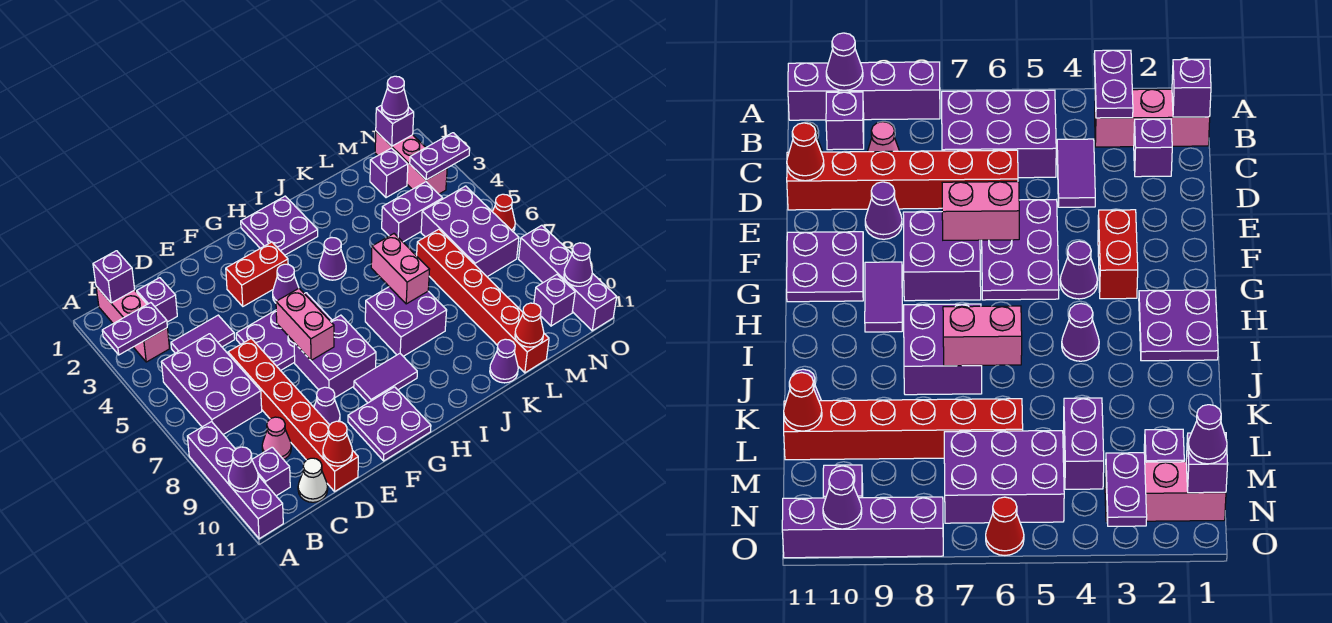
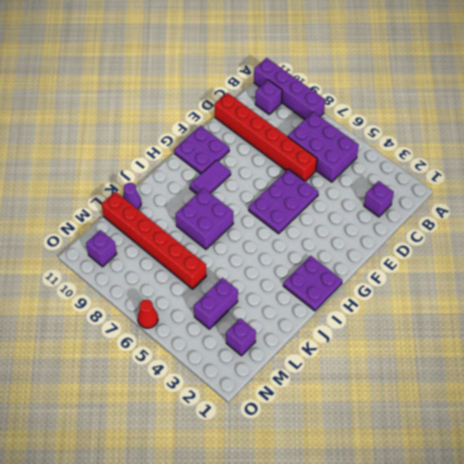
none -> pink brick B1:B3 level 1
none -> purple tile C4:D4 level 1
none -> pink cone C9 level 1
none -> white cone C11 level 1

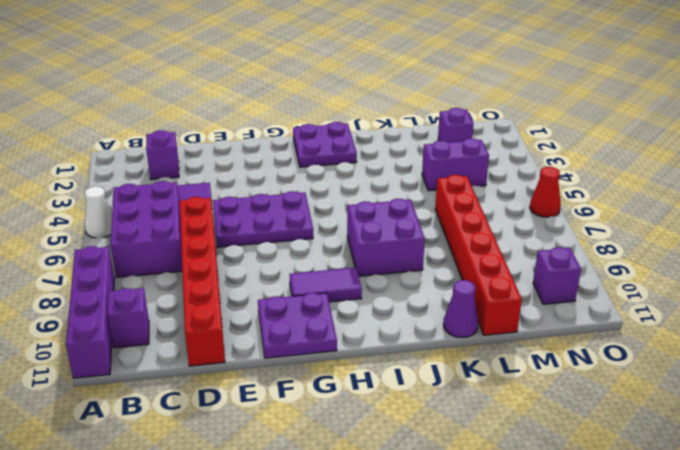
white cone A5 level 1 -> white cone C11 level 1
none -> pink brick B1:B3 level 1
none -> pink cone C9 level 1
none -> purple cone E9 level 1
none -> red brick F3:G3 level 1

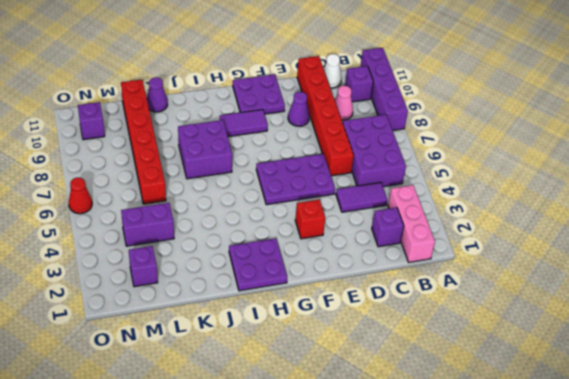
red brick F3 level 1 -> red brick F3:G3 level 1
none -> purple brick F7:G8 level 1
none -> purple cone G4 level 1
none -> purple cone I4 level 1
none -> purple brick M5:N7 level 1

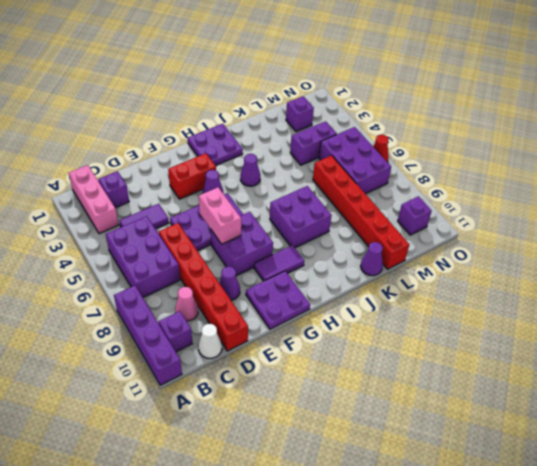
none -> pink brick N1:N3 level 1
none -> purple brick O8:O11 level 1
none -> purple plate A3:B3 level 2
none -> purple cone A10 level 2

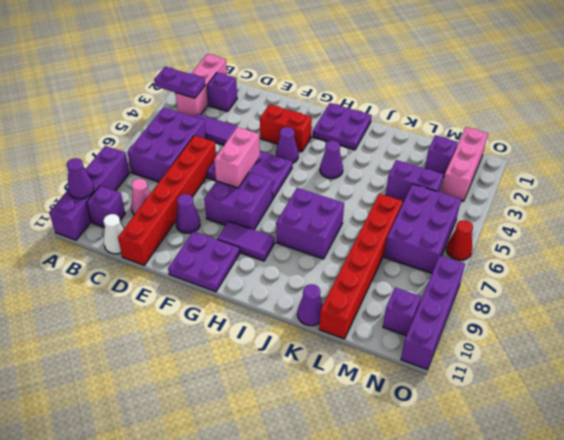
none -> purple brick B1 level 2
none -> red cone D11 level 2
none -> pink brick J6:J7 level 2
none -> red cone L11 level 2

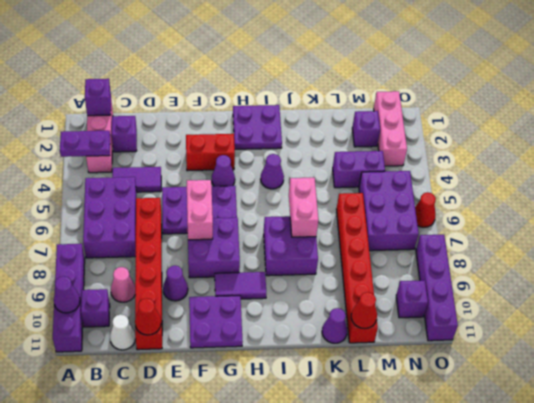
none -> purple brick N1 level 2
none -> purple plate N3:O3 level 2
none -> purple cone O10 level 2
none -> purple cone N1 level 3

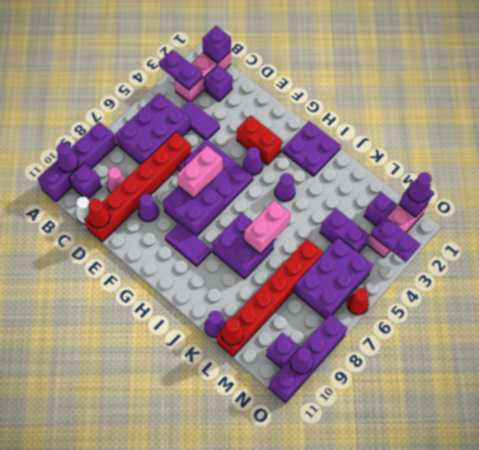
none -> purple plate F10:G11 level 1

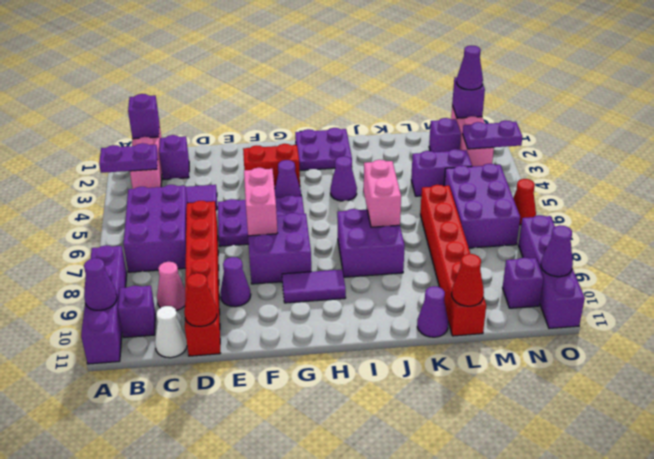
none -> purple plate F10:G11 level 1

